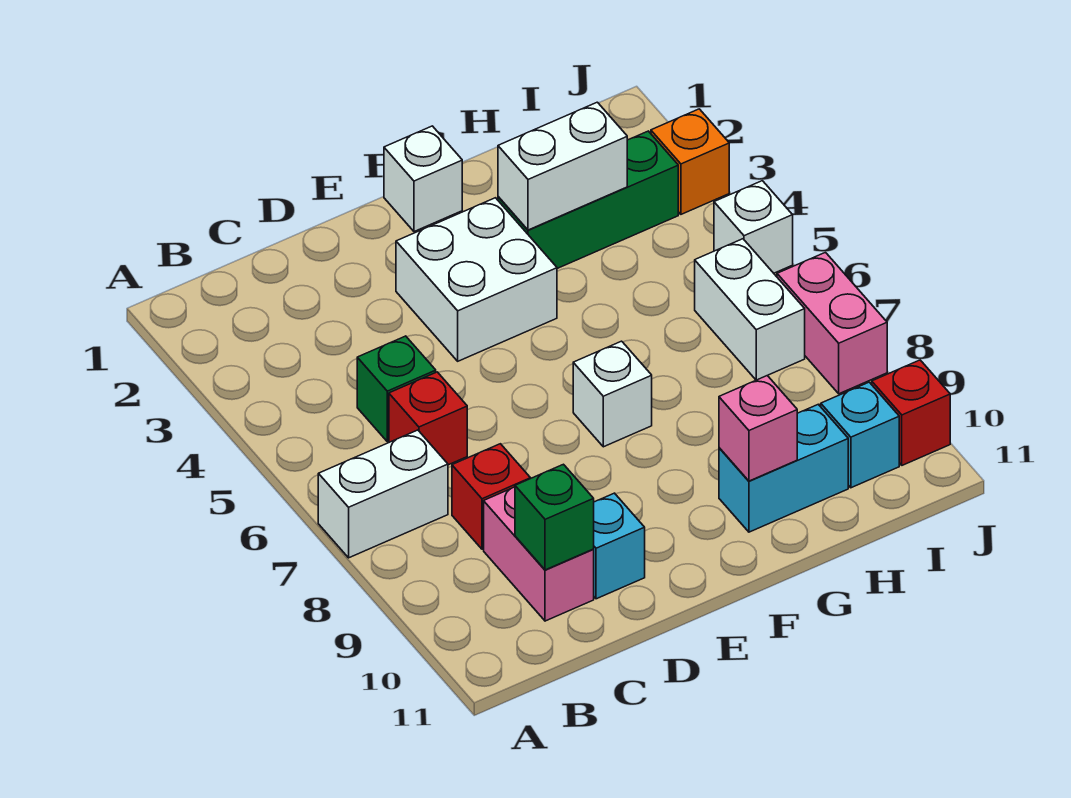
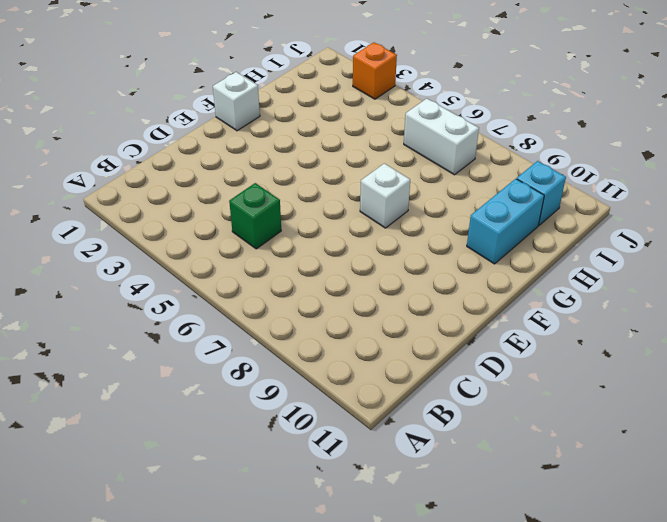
none -> white brick A7:B7 level 1
none -> red brick C6 level 1
none -> red brick C8 level 1

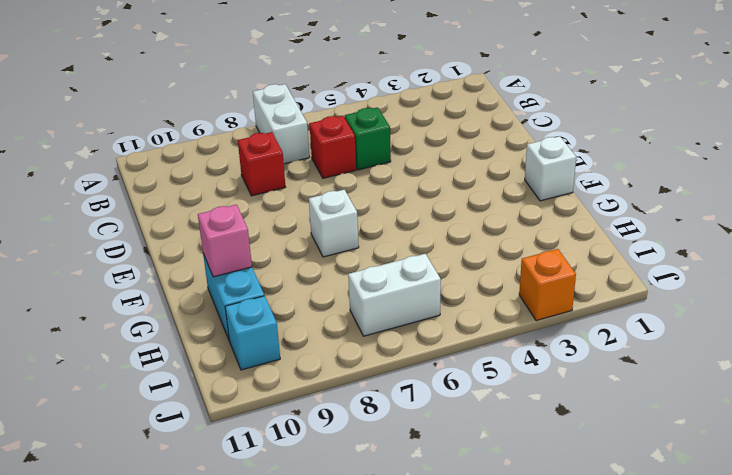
none -> pink brick C9:C10 level 1
none -> cyan brick D10 level 1
none -> white brick E3:F4 level 1

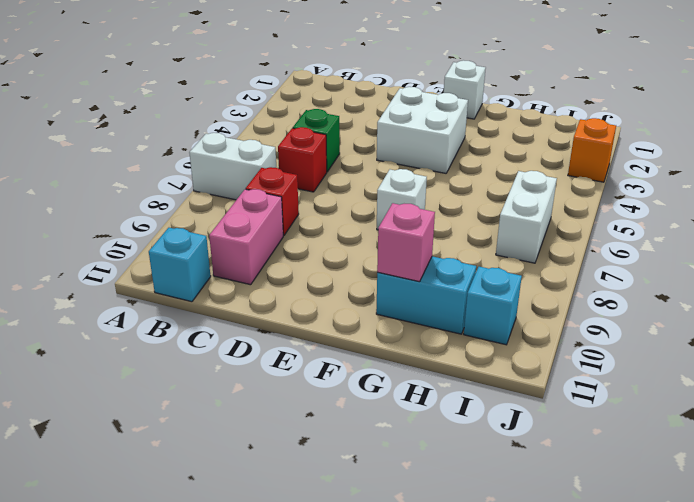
cyan brick B11 level 1 -> cyan brick D10 level 1
none -> green brick G3:I3 level 1
none -> white brick J5 level 1
none -> pink brick J7:J8 level 1

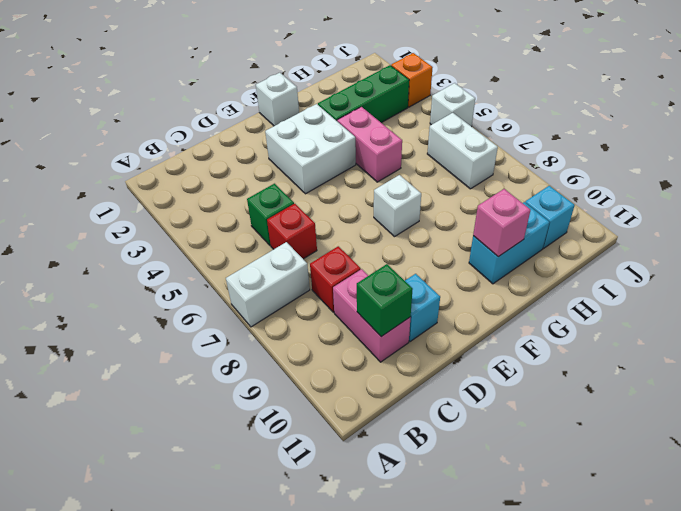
pink brick G4:G5 level 1 -> pink brick J7:J8 level 1
none -> red brick J10 level 1
none -> white brick G3:H3 level 2

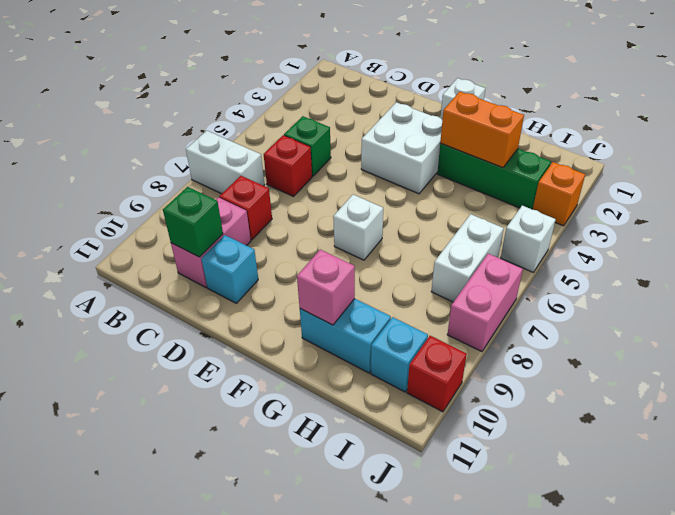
orange brick G3:H3 level 2 -> white brick G3:H3 level 2

